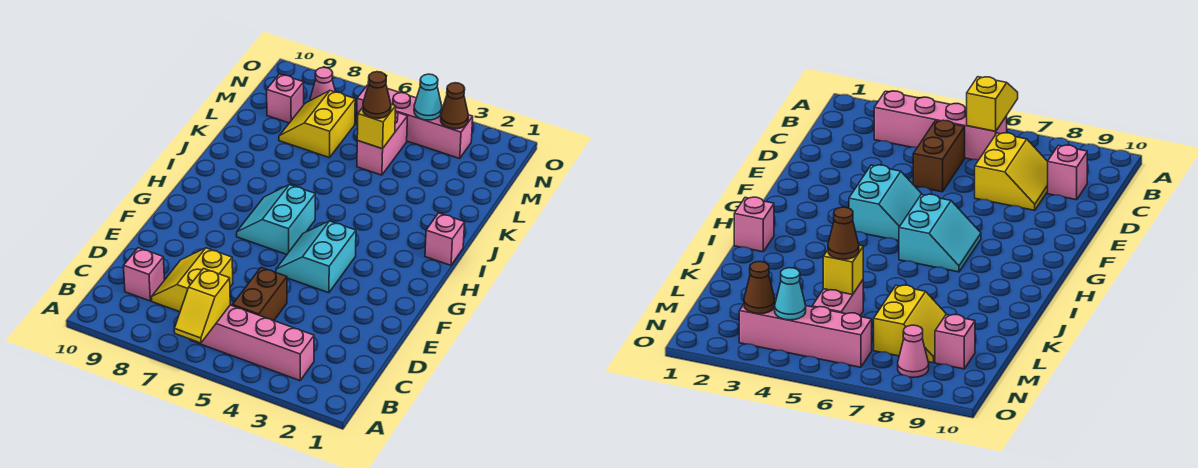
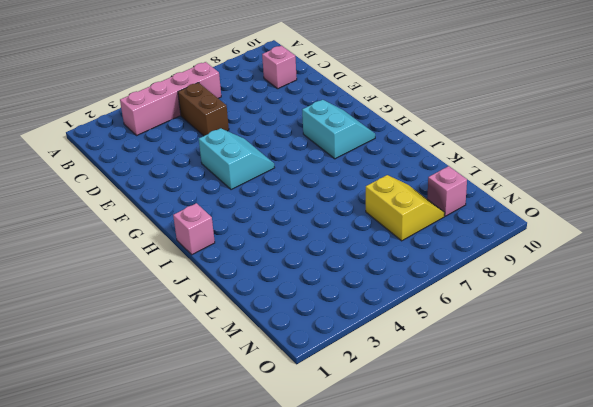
cyan slope G8:H9 level 1 top 8 -> cyan slope G6:H7 level 1 top 6
none -> yellow slope C7:D8 level 1 top 7
none -> pink brick L5:M5 level 1
none -> pink brick N3:N6 level 1

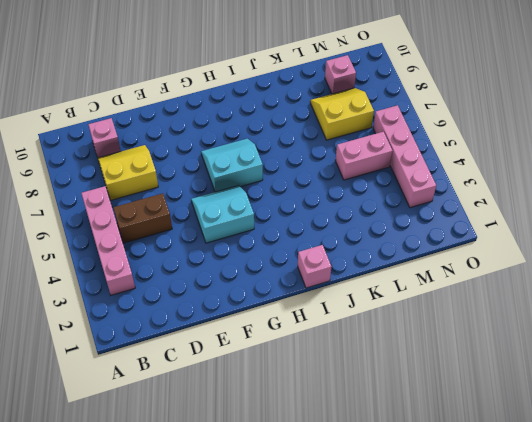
none -> pink cone N8 level 1
none -> yellow slope A6:B6 level 2 top B
none -> yellow brick L5 level 2

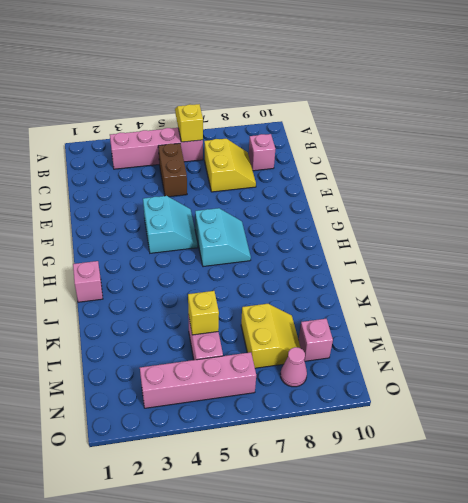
none -> brown cone N3 level 2
none -> cyan cone N4 level 2
none -> brown cone L5 level 3

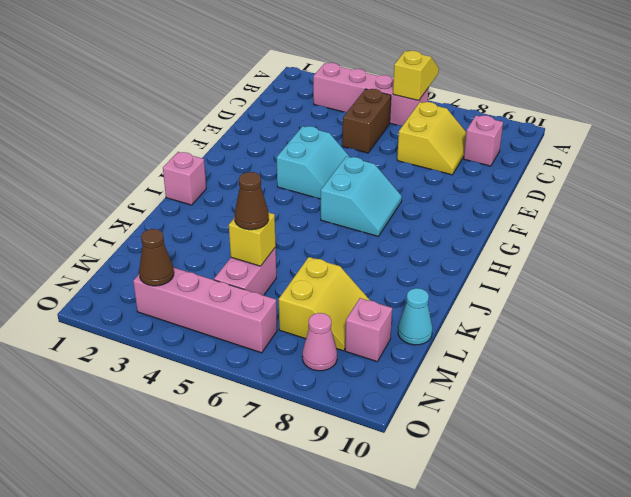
cyan cone L10 level 1 -> cyan cone N4 level 2

